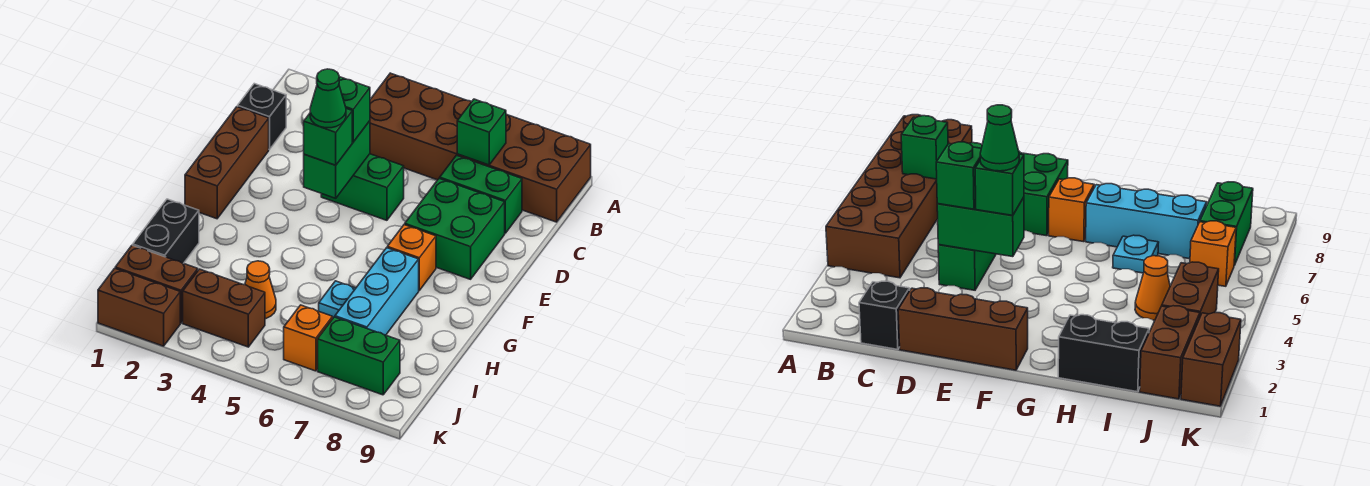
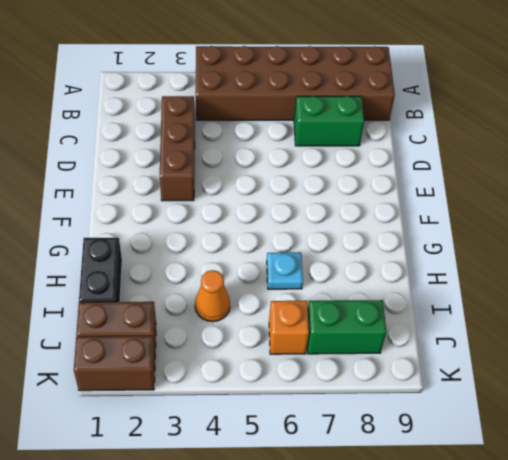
brown brick C3:E3 level 1 -> brown brick D1:F1 level 1
none -> black brick C1 level 1
none -> green brick D4:D5 level 1
none -> green brick D7:E8 level 1

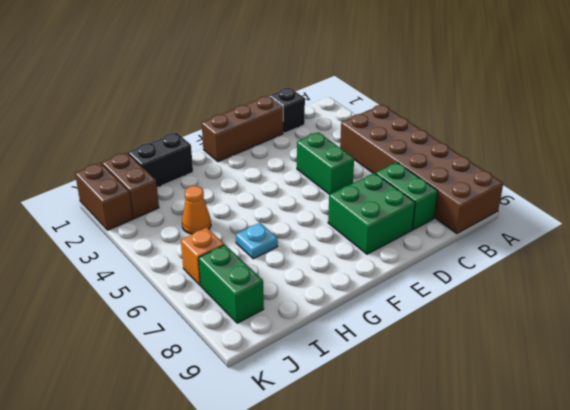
none -> orange brick F7 level 1
none -> cyan brick G7:I7 level 1
none -> brown brick J3:J4 level 1

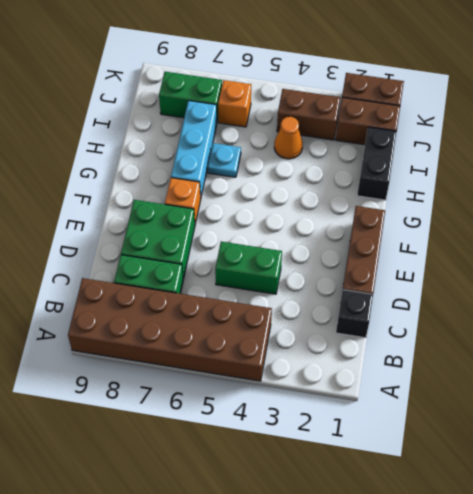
none -> green brick B7 level 2
none -> green brick D4:E4 level 2
none -> green brick D4 level 3

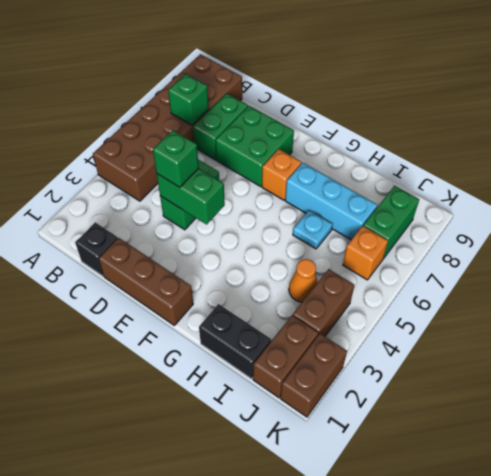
none -> green brick E4 level 3
none -> green cone E4 level 4

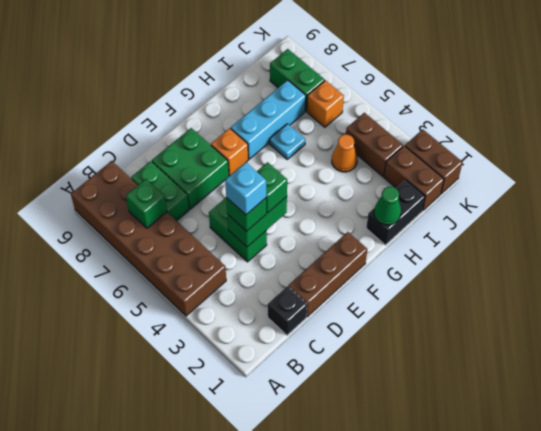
cyan brick D4 level 4 -> none
green cone H1 level 2 -> green cone E4 level 4

